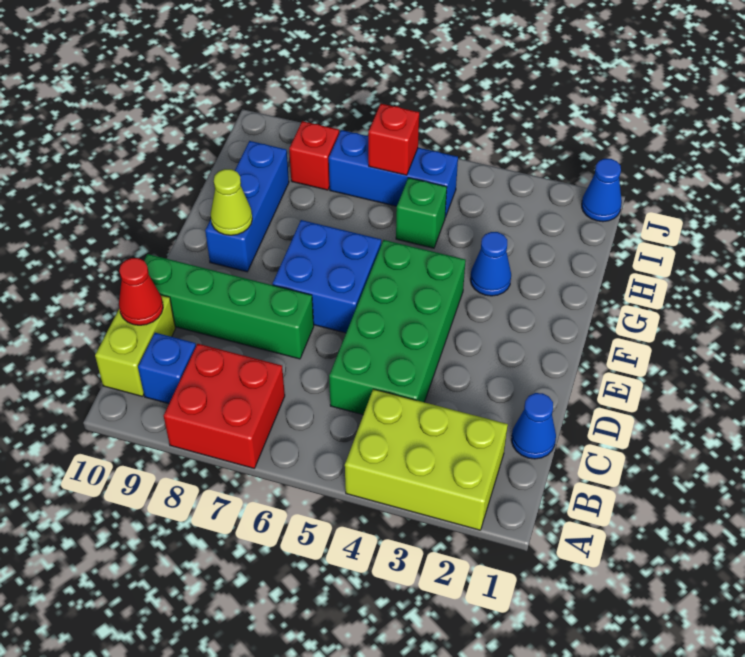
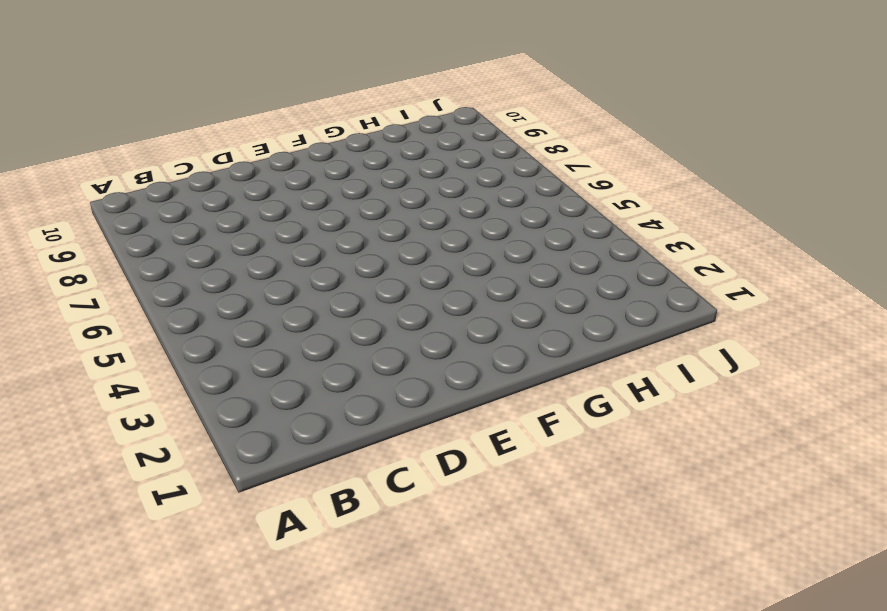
none -> lime brick A2:B4 level 1
none -> red brick A7:B8 level 1
none -> blue brick B9 level 1

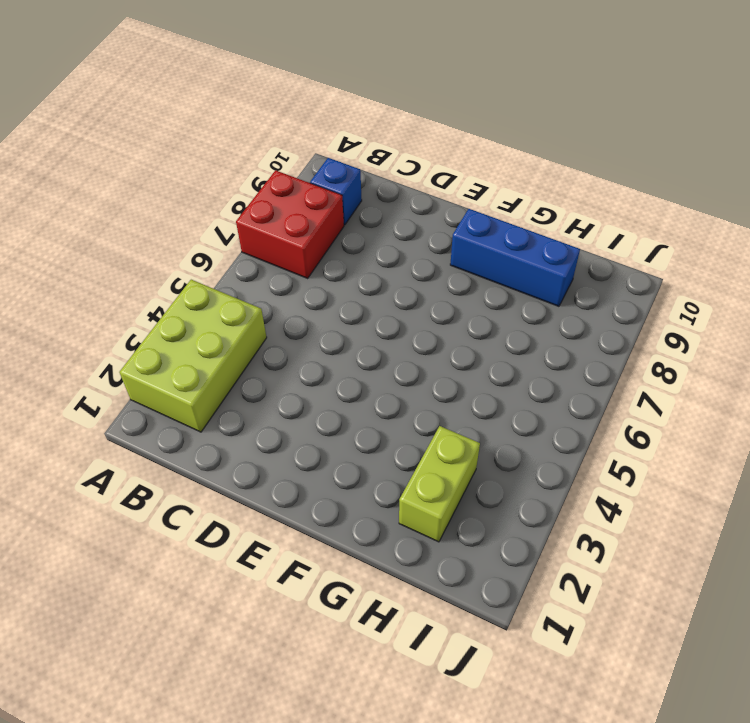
lime brick H2:H3 level 1 -> lime brick B10:C10 level 1
none -> blue cone C1 level 1
none -> green brick C4:F5 level 1
none -> green brick D7:D10 level 1

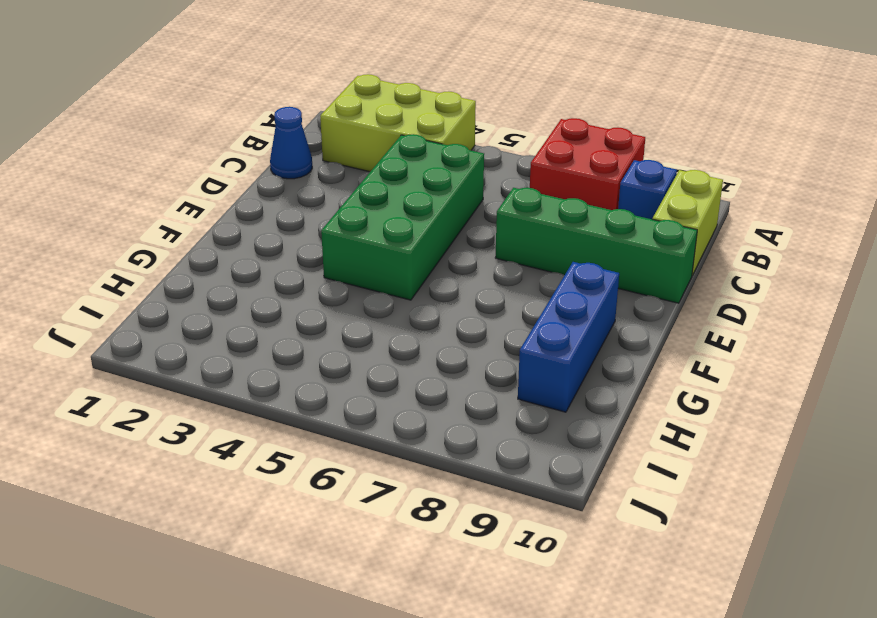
none -> blue brick E6:F7 level 1
none -> blue cone G3 level 1
none -> green brick H5 level 1

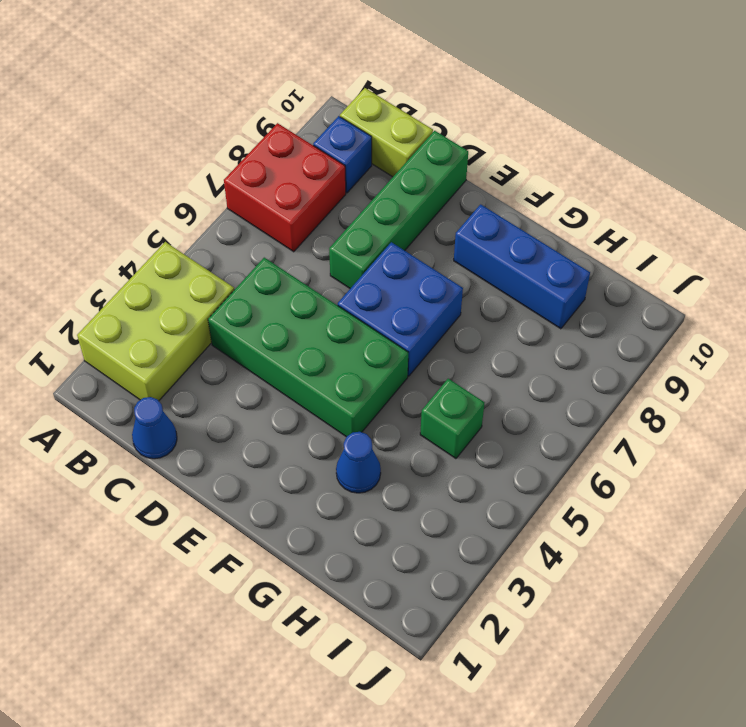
none -> blue brick I5:I7 level 1
none -> red brick I8 level 1
none -> blue cone J1 level 1

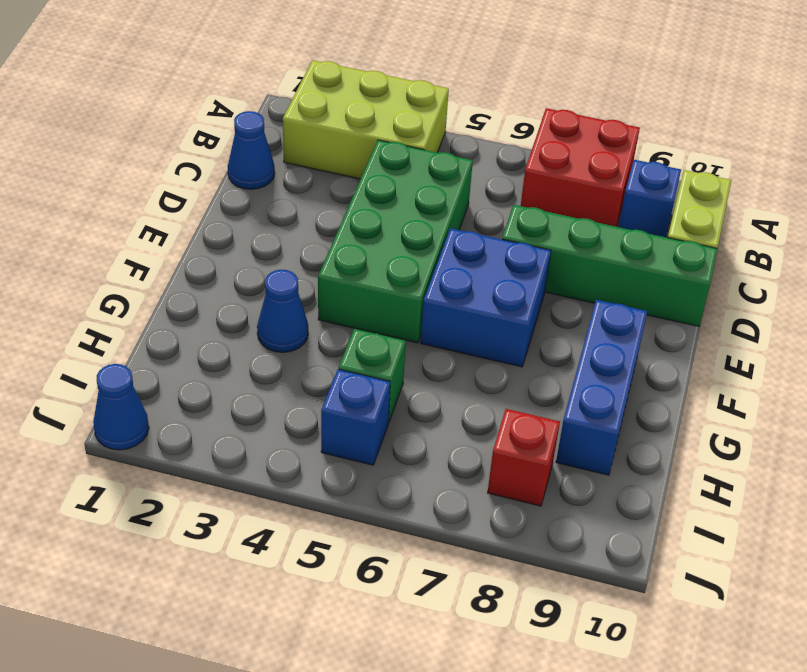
blue brick I5 level 1 -> blue brick I5:I7 level 1
none -> red cone C10 level 2
none -> lime cone F9 level 2
none -> red brick I6 level 2

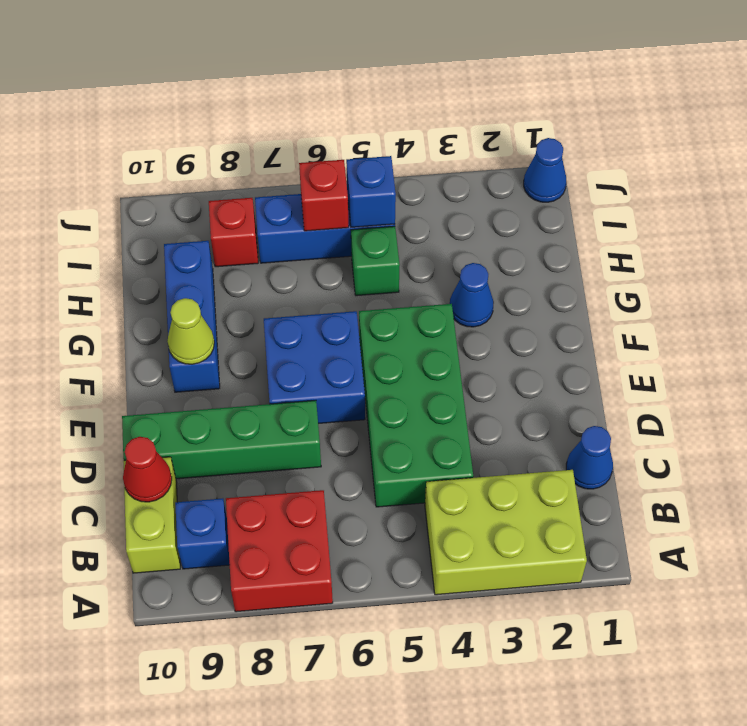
blue brick I5 level 2 -> none

